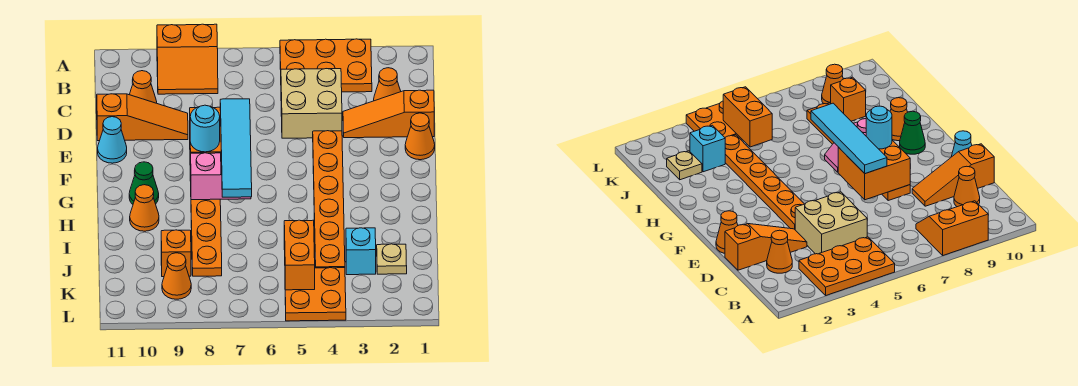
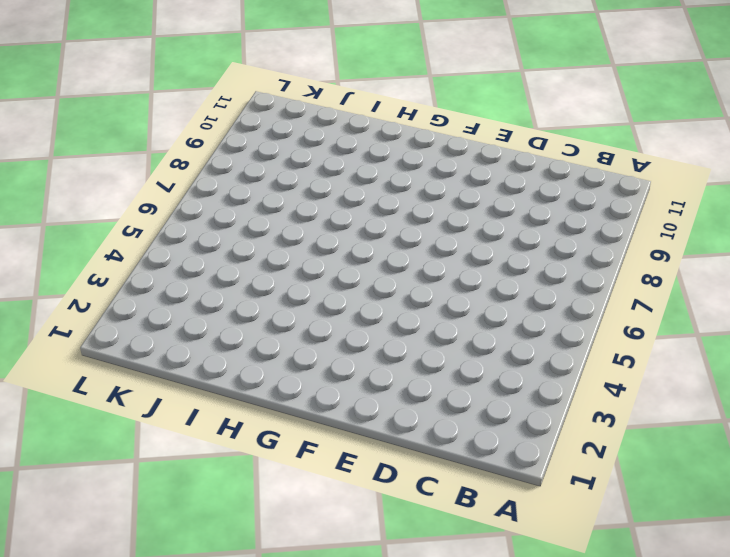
none -> orange plate A3:B5 level 1
none -> orange slope A8:B9 level 1 top A
none -> orange cone C2 level 1

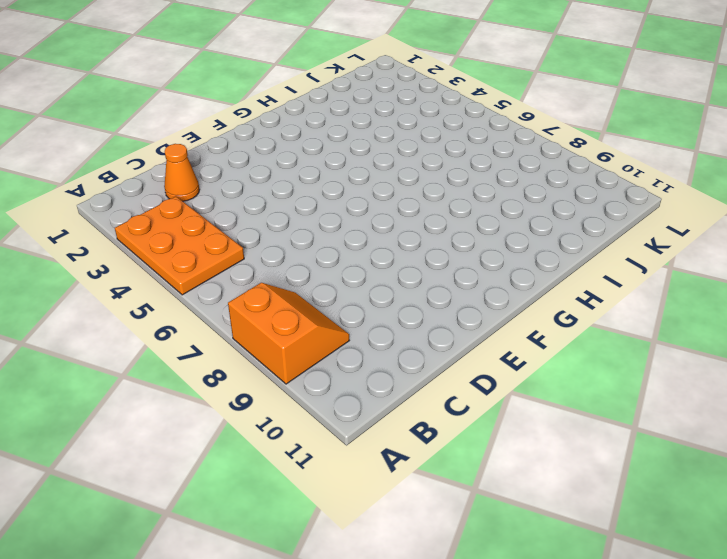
none -> tan brick C4:D5 level 1
none -> orange cone C10 level 1
none -> orange slope D1:D3 level 1 top 1

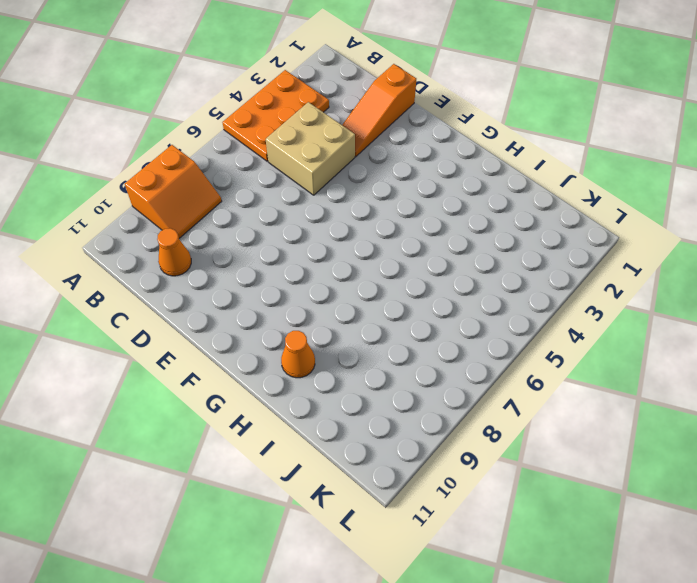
none -> orange cone C2 level 1
none -> orange slope D9:D11 level 1 top 11
none -> orange cone E1 level 1

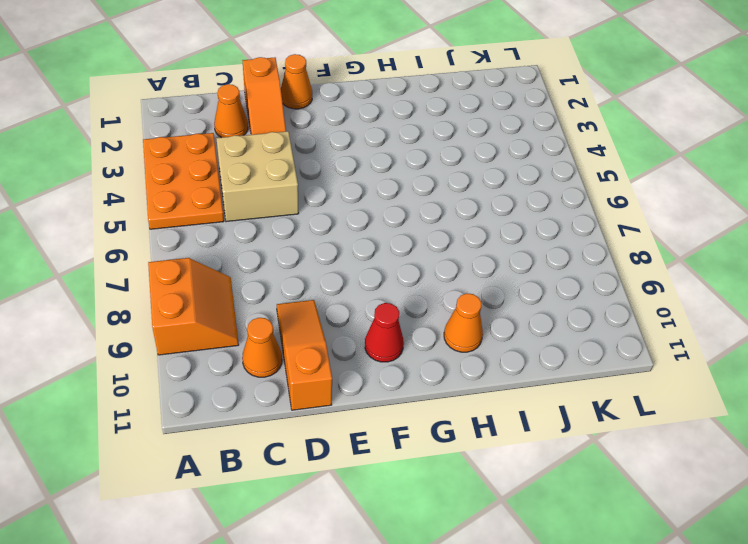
red cone F10 level 1 -> none
none -> orange plate E4:J4 level 1
none -> orange plate E8:J8 level 1
none -> cyan cone E11 level 1

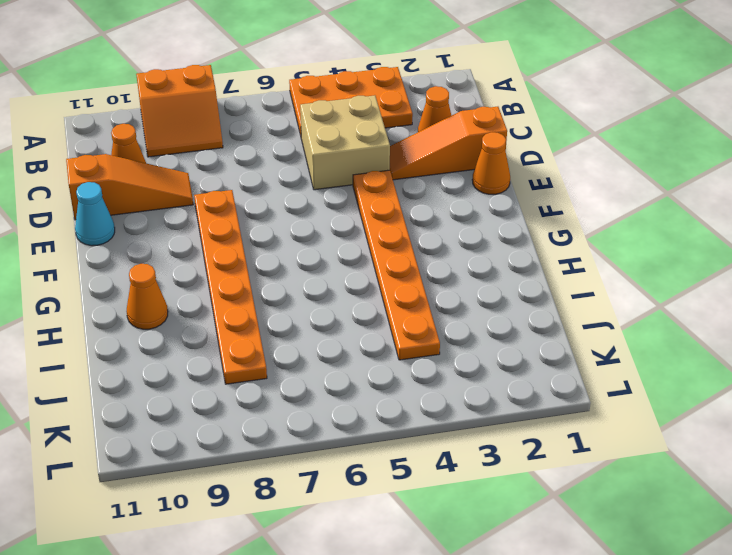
none -> green cone G10 level 1
none -> tan plate J2 level 1
none -> cyan brick J3 level 1

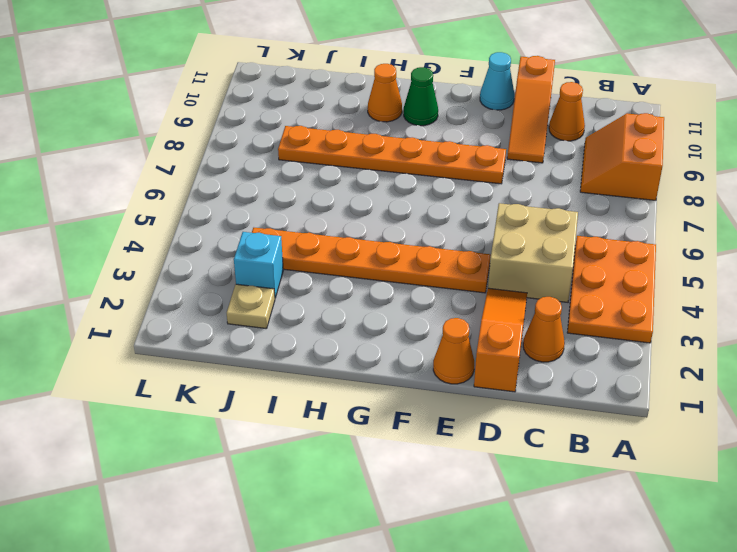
none -> orange brick J9 level 1
none -> orange plate K4:L5 level 1
none -> orange cone K9 level 1

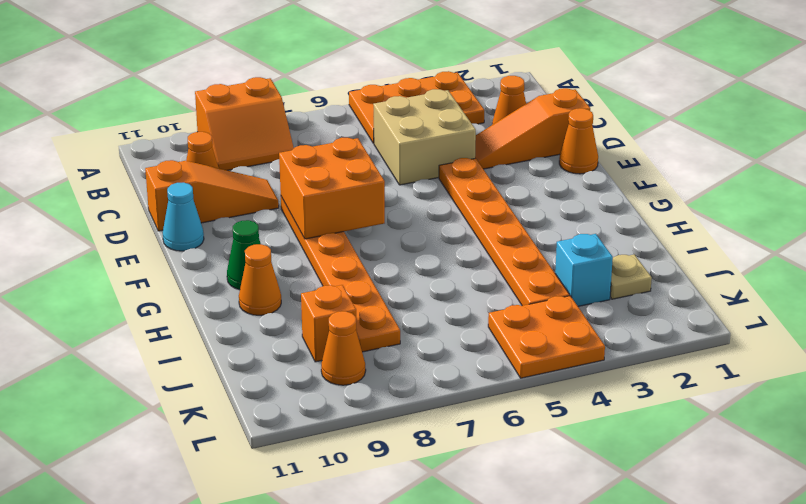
none -> pink slope G7:G8 level 2 top 8
none -> orange brick J5:K5 level 2
none -> cyan tile E7:H7 level 3

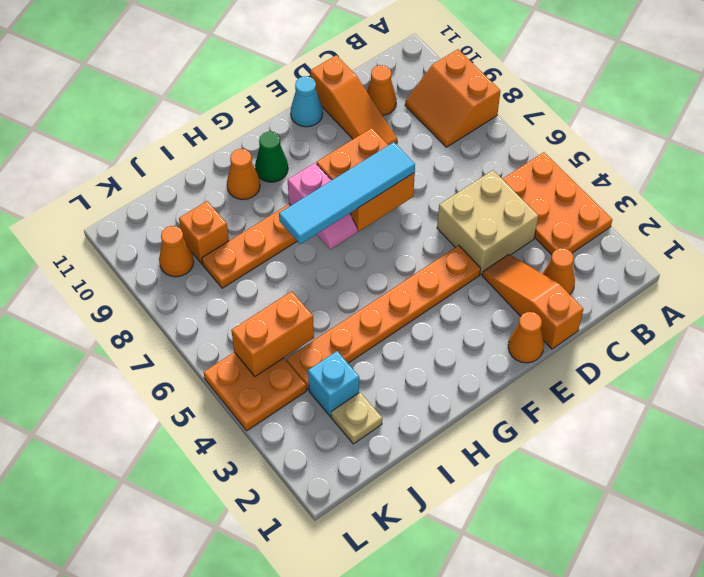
none -> cyan round brick F8 level 3

